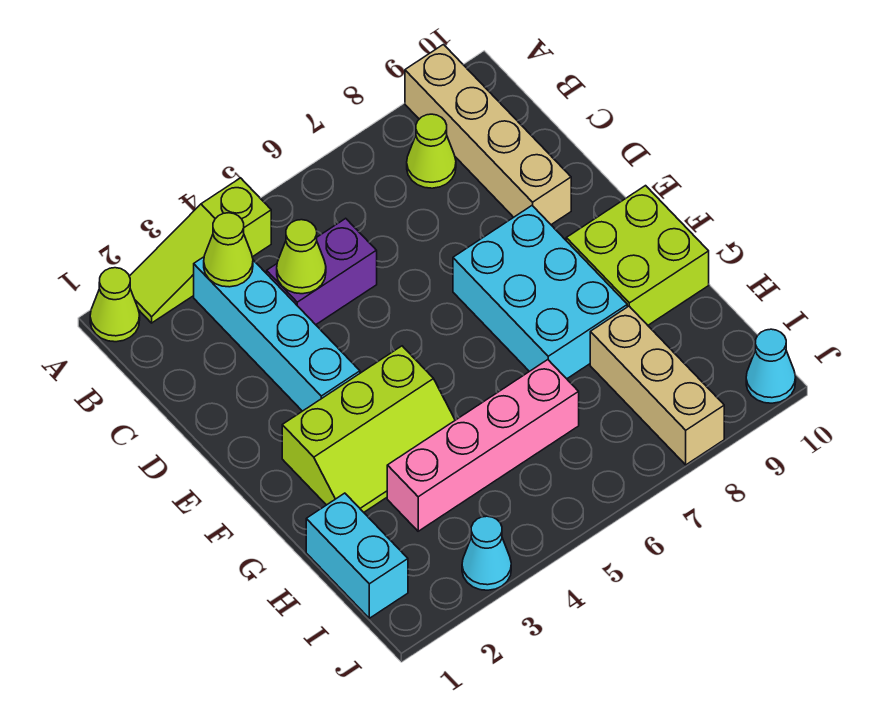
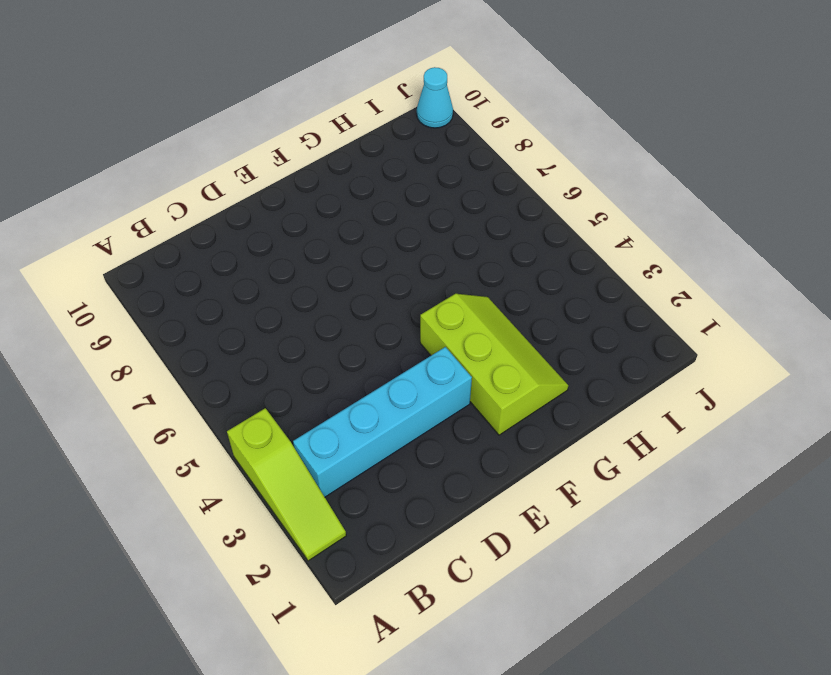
none -> lime cone A1 level 1
none -> tan brick A9:D9 level 1
none -> lime cone B8 level 1

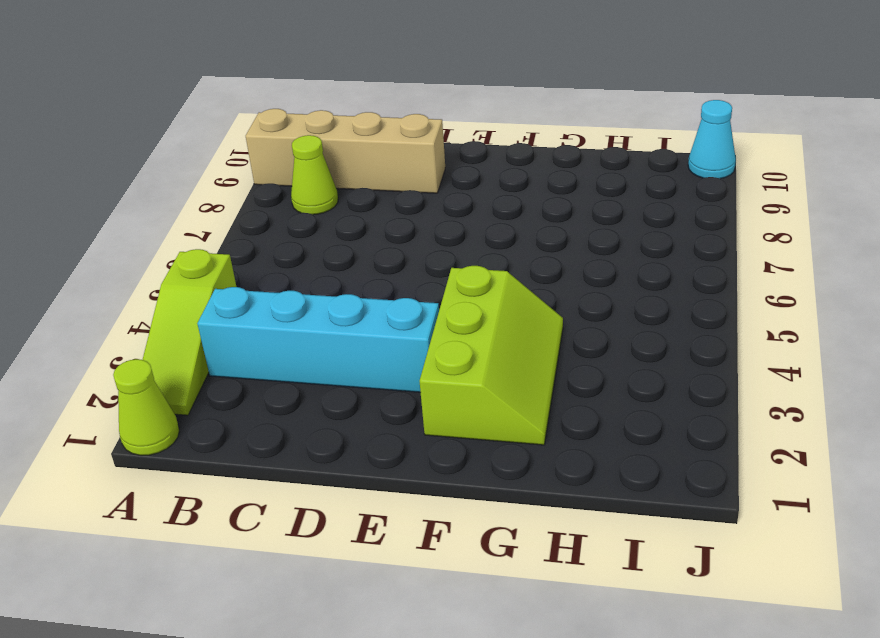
none -> purple brick C4:C5 level 1
none -> cyan brick E7:G8 level 1
none -> lime brick F9:G10 level 1

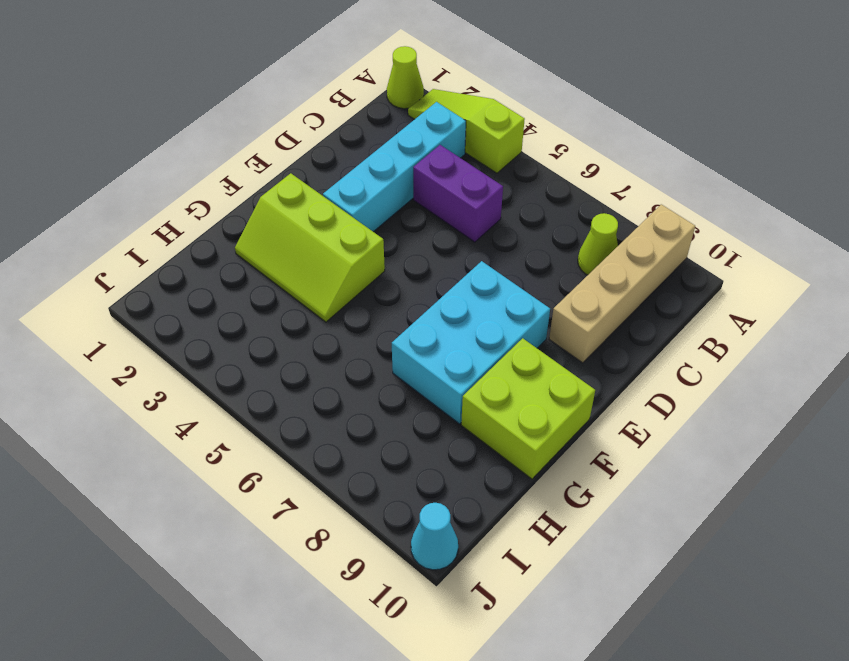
none -> cyan brick H1:I1 level 1
none -> pink brick H3:H6 level 1
none -> tan brick H8:J8 level 1

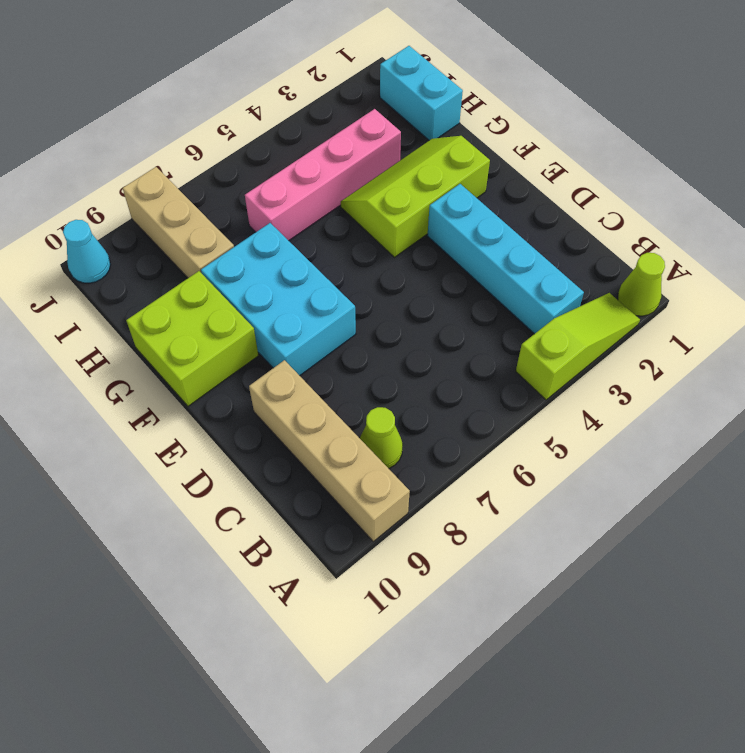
none -> purple brick C4:C5 level 1
none -> cyan cone J3 level 1
none -> lime cone B3 level 2

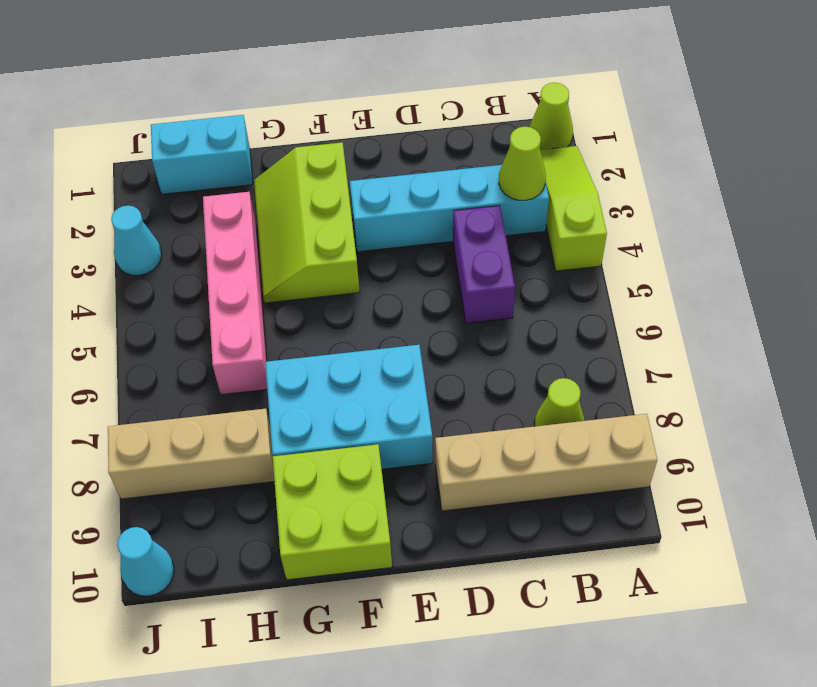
none -> lime cone C4 level 2

